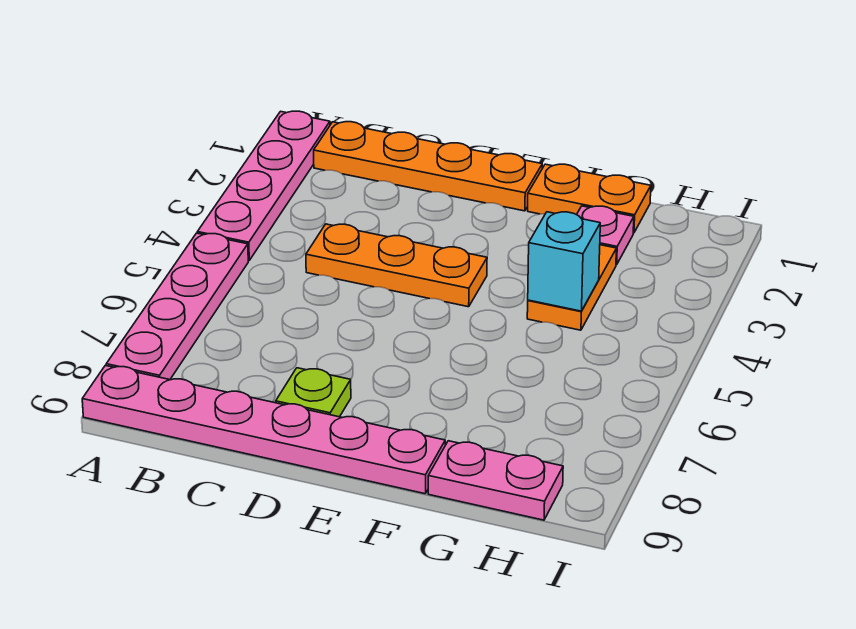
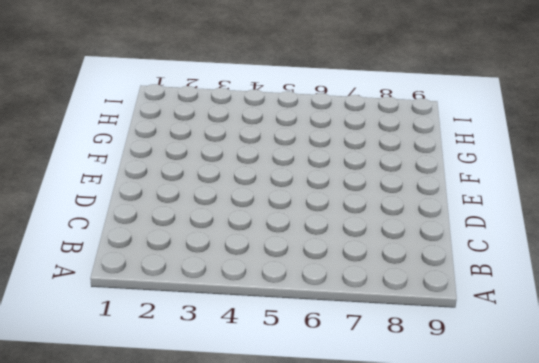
none -> pink plate A1:A4 level 1
none -> pink plate A5:A8 level 1

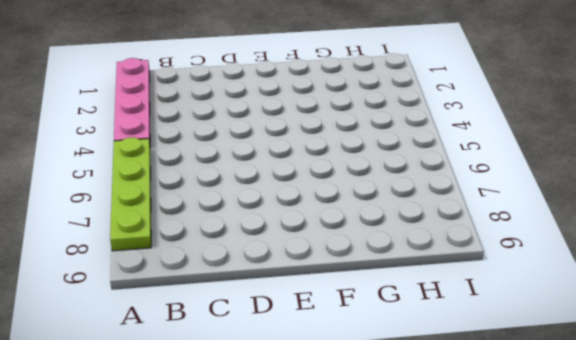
lime plate A5:A8 level 1 -> pink plate A5:A8 level 1
none -> pink plate A9:F9 level 1
none -> orange plate B1:E1 level 1

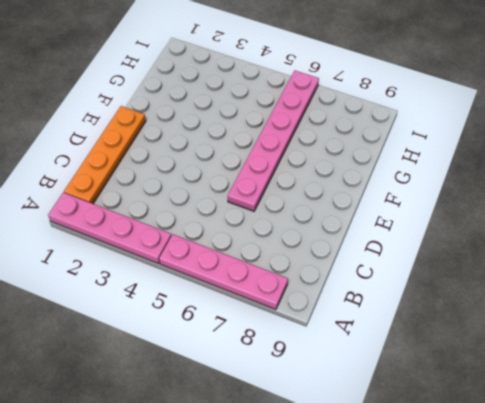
pink plate D6:I6 level 1 -> pink plate A9:F9 level 1
none -> orange plate C4:E4 level 1
none -> lime plate D8 level 1

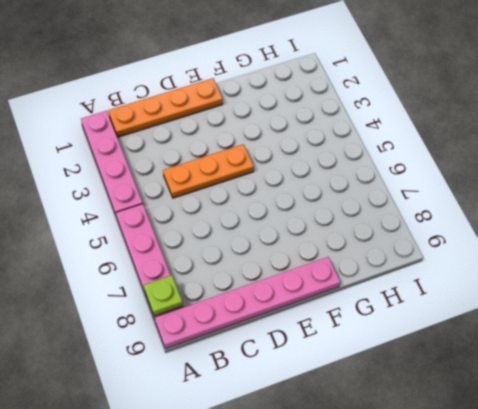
lime plate A8 level 2 -> lime plate D8 level 1
none -> orange plate F1:G1 level 1
none -> pink plate G2 level 1

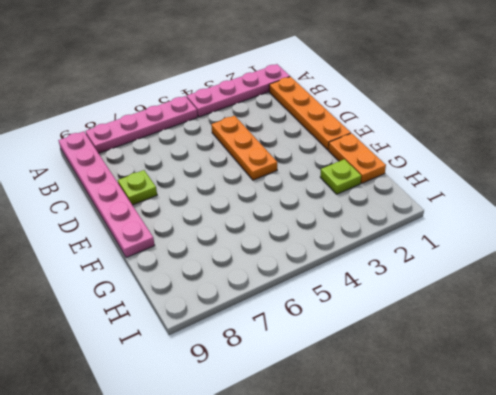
lime plate G2 level 1 -> pink plate G2 level 1
none -> orange plate G3:G4 level 1
none -> pink plate G9:H9 level 1

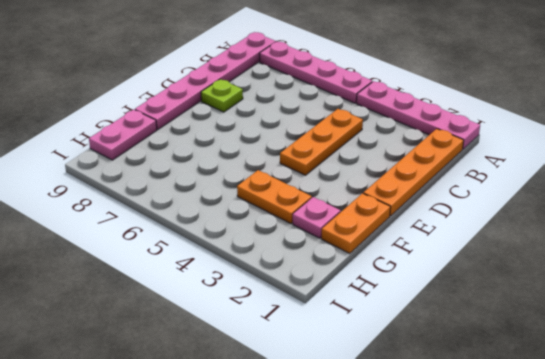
none -> cyan brick G4 level 2

